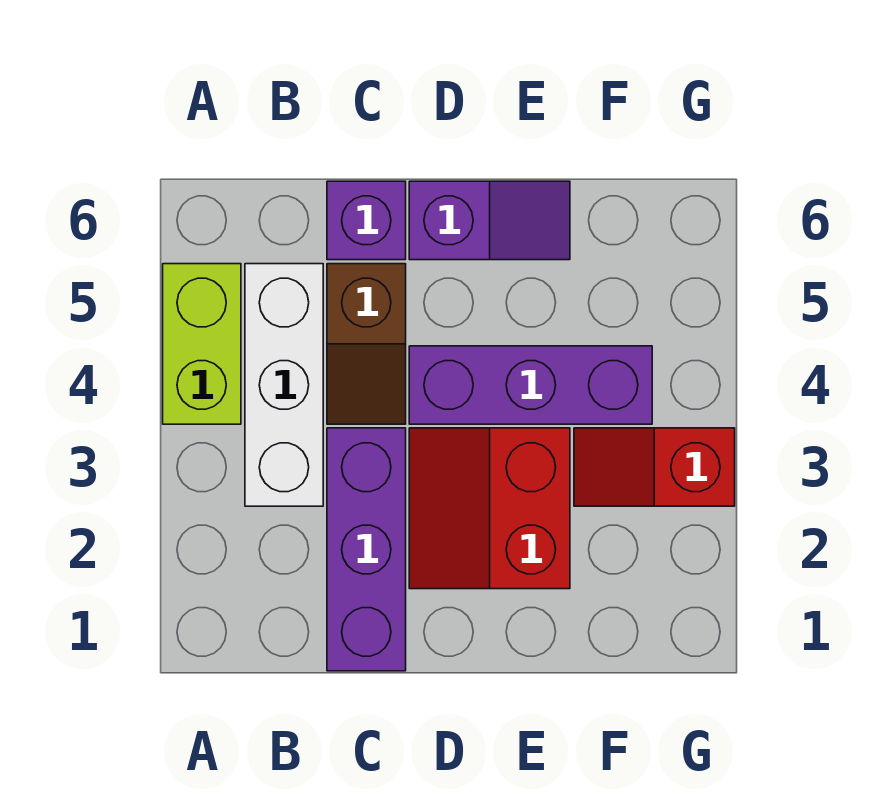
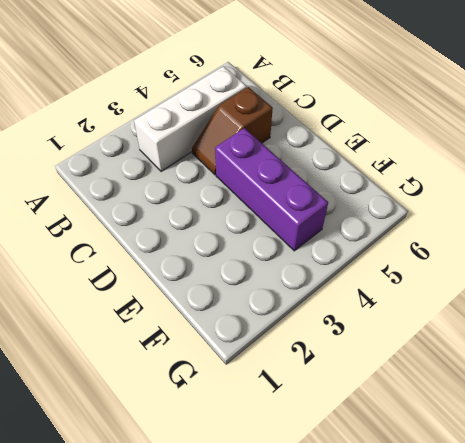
none -> lime brick A4:A5 level 1
none -> purple brick C1:C3 level 1

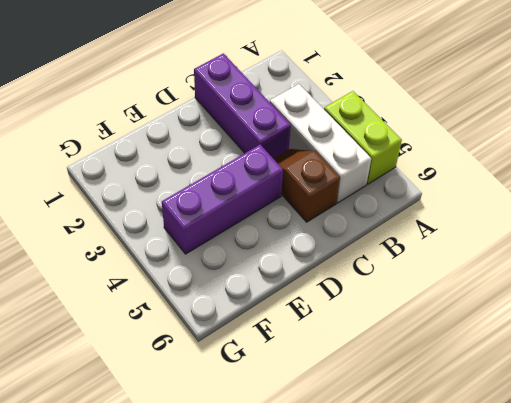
none -> purple brick C6 level 1
none -> red slope D2:E3 level 1 top E

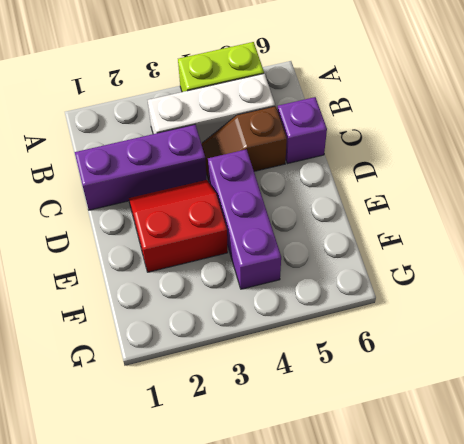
none -> purple slope D6:E6 level 1 top D
none -> red slope F3:G3 level 1 top G

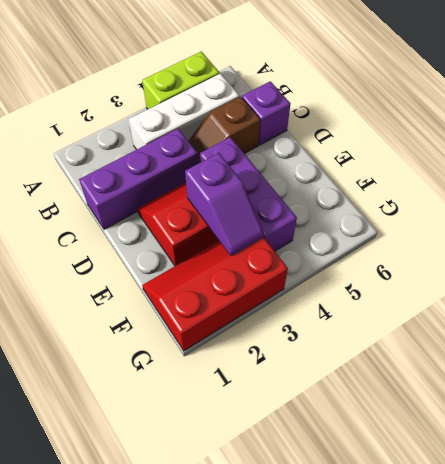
purple slope E3:F3 level 2 top E -> purple slope D6:E6 level 1 top D
red slope F1:G3 level 1 top G -> red slope F3:G3 level 1 top G

